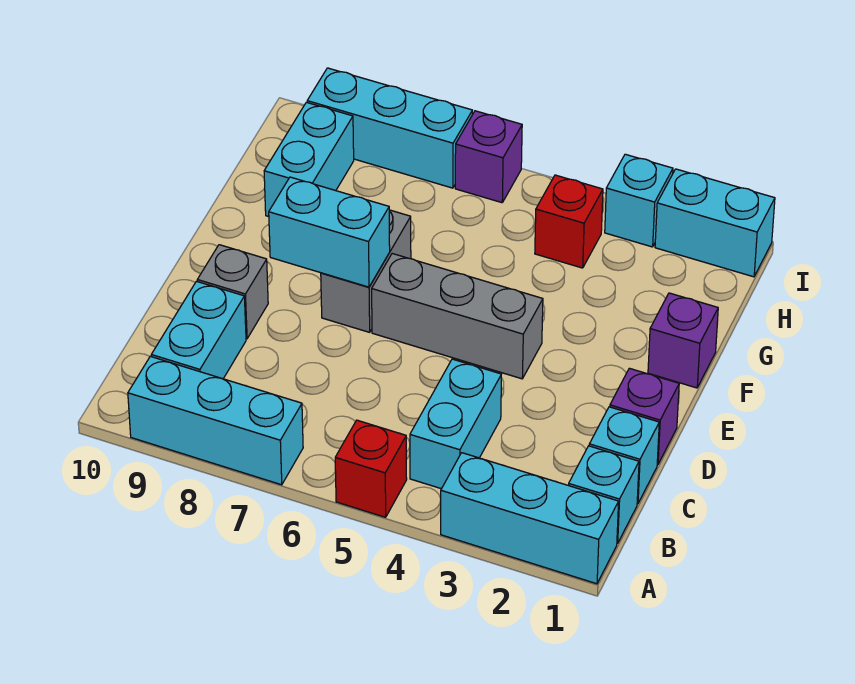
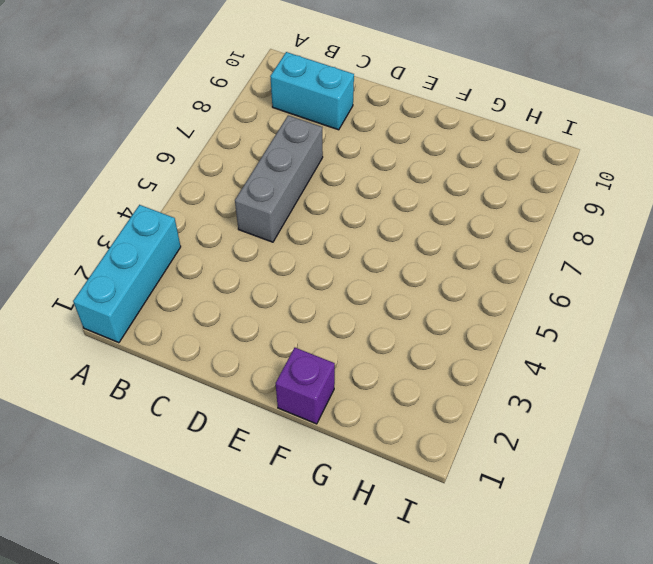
grey brick C5:C7 level 1 -> grey brick E4:E6 level 1
none -> red brick A5 level 1
none -> cyan brick A7:A9 level 1
none -> cyan brick B1 level 1

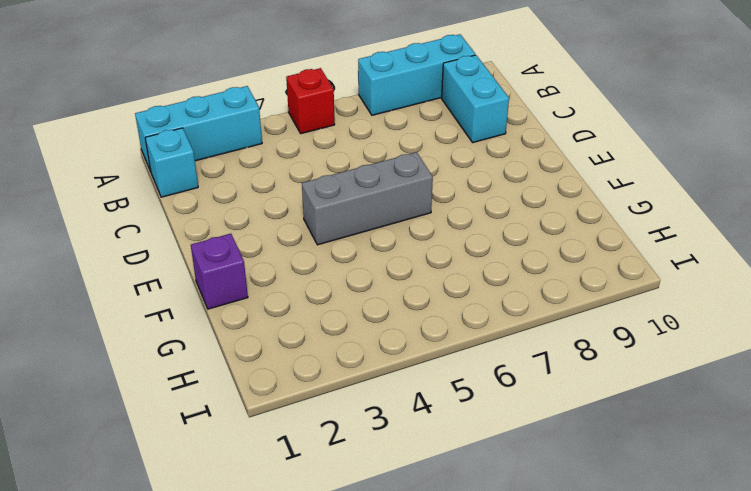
none -> cyan brick B4:C4 level 1
none -> cyan brick C1 level 1
none -> purple brick D1 level 1

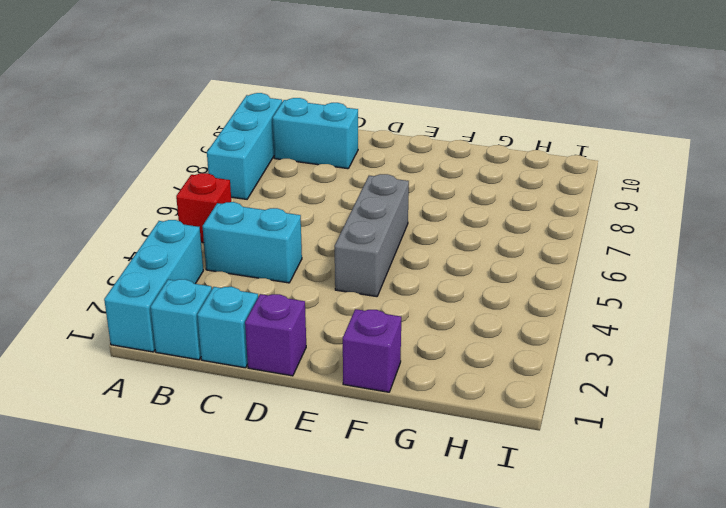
none -> grey brick D9 level 1
none -> grey brick E7:F7 level 1
none -> cyan brick G9:H9 level 1

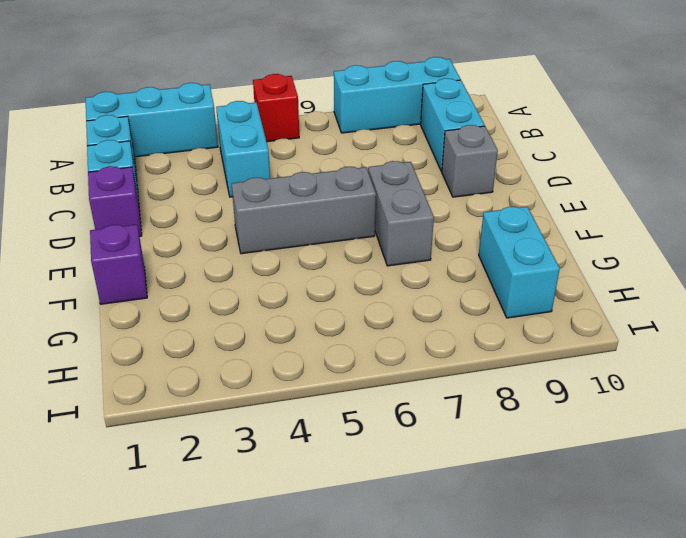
none -> red brick H4 level 1
none -> cyan brick I1:I2 level 1
none -> cyan brick I3 level 1

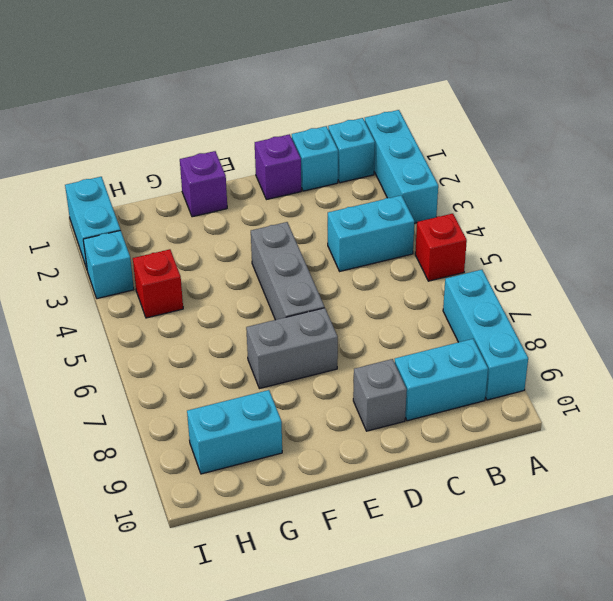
none -> purple brick I6 level 1
none -> cyan brick I7:I9 level 1
none -> cyan brick E7:E8 level 2

